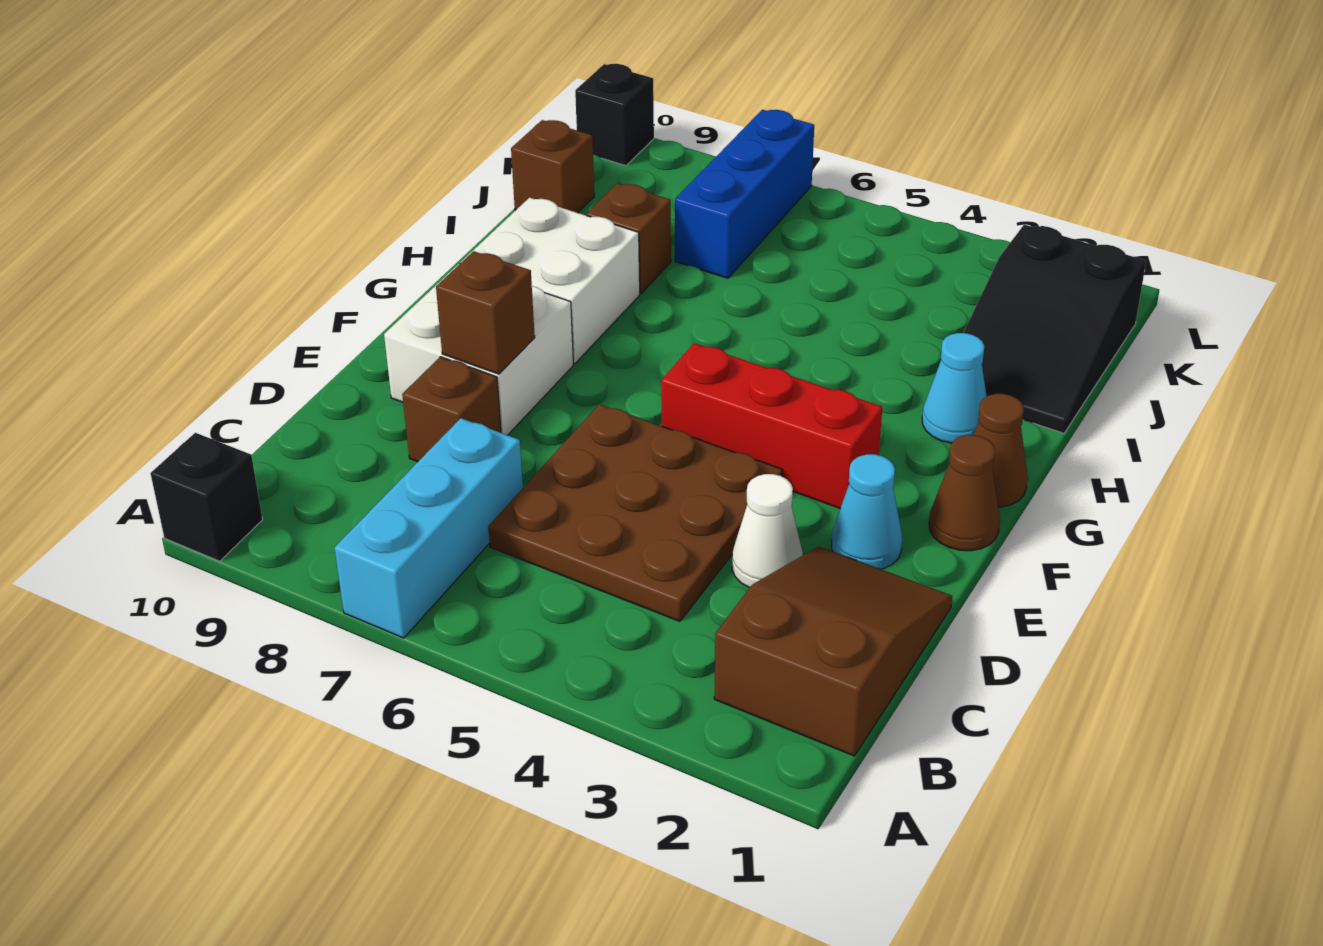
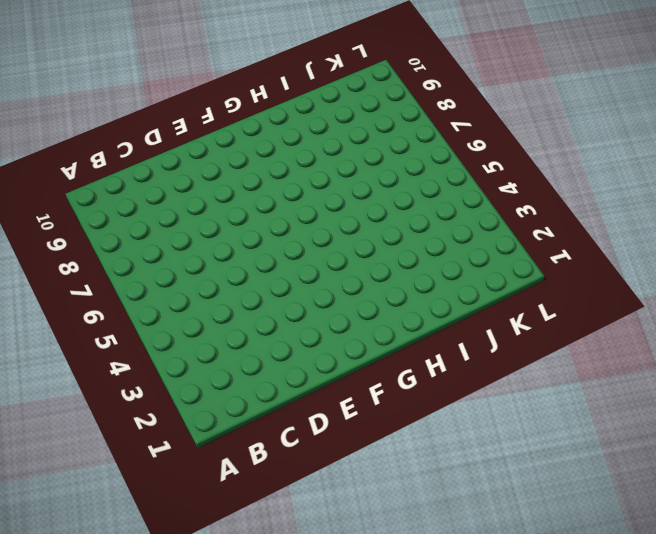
none -> cyan brick A7:C7 level 1
none -> black brick A10 level 1
none -> brown slope B1:D2 level 1 top B

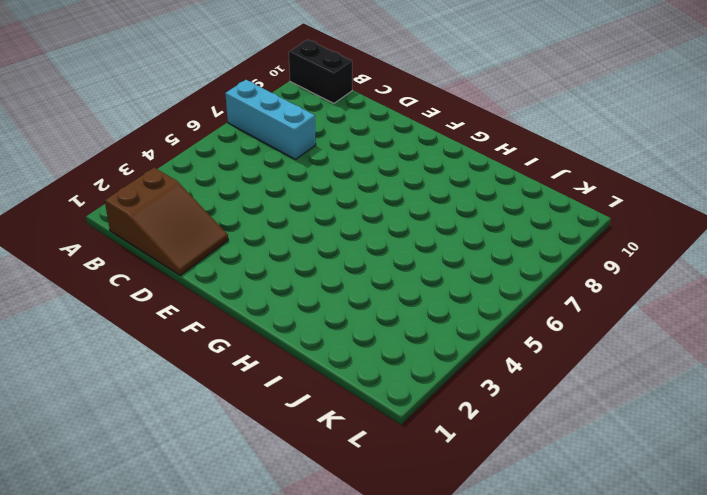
black brick A10:B10 level 1 -> black brick A10 level 1
none -> brown plate C4:E6 level 1
none -> white cone D3 level 1
none -> brown brick D8 level 1

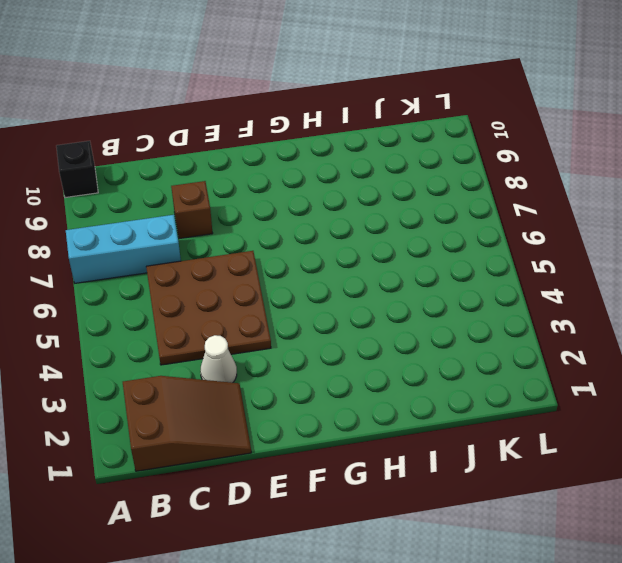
none -> cyan cone E2 level 1
none -> white brick E8:F9 level 1
none -> brown cone F1 level 1

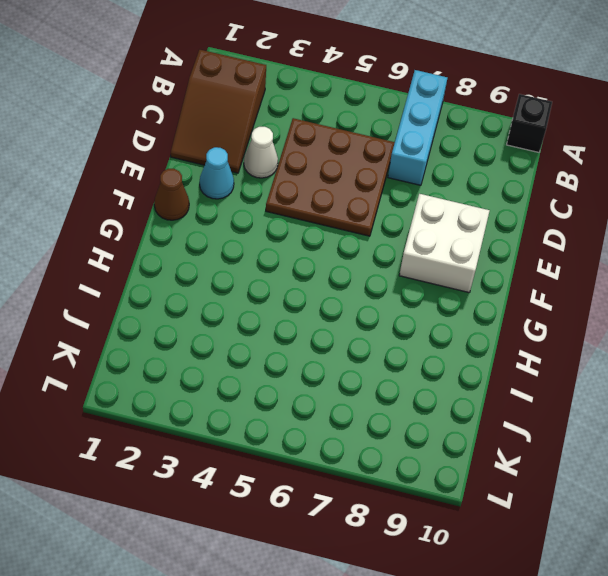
none -> brown brick D8 level 1
none -> red brick F3:F5 level 1
none -> brown cone G1 level 1

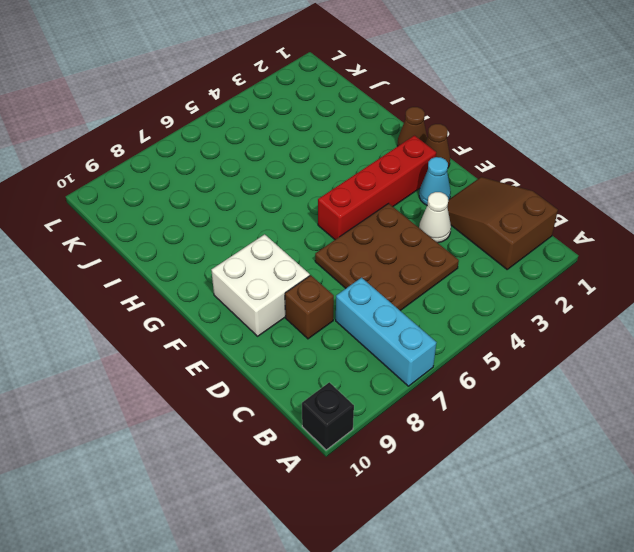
red brick F2:F5 level 1 -> red brick F3:F5 level 1
none -> white brick G8:H9 level 1
none -> cyan cone H2 level 1
none -> black slope I1:K2 level 1 top K

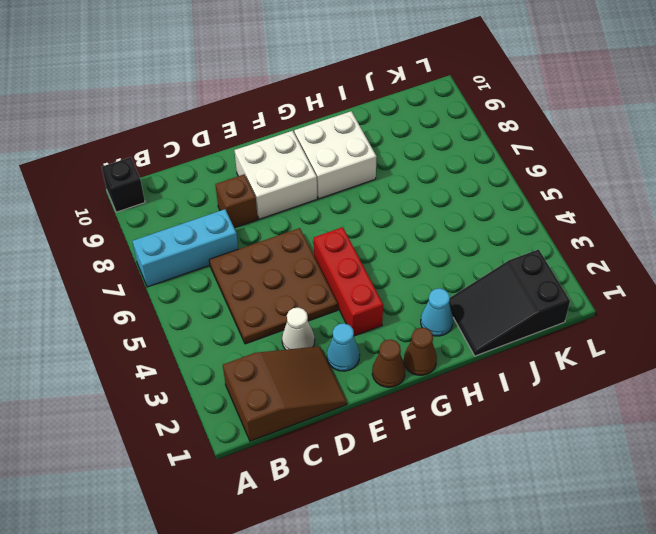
none -> brown brick I8 level 1
none -> blue brick J7:L7 level 1
none -> brown brick J10 level 1

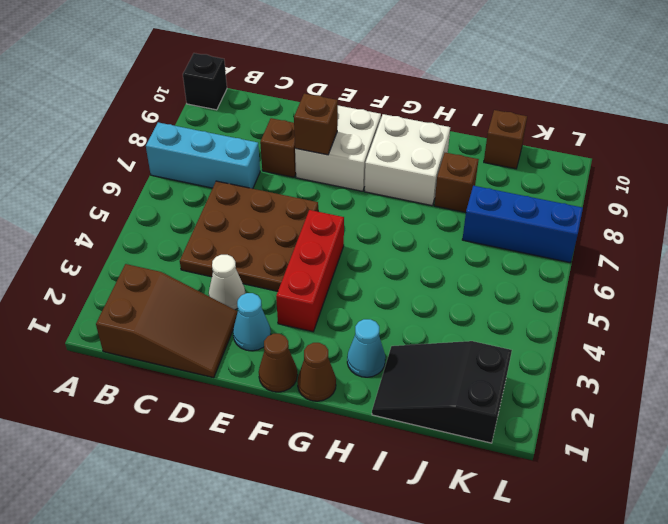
none -> black brick L10 level 1

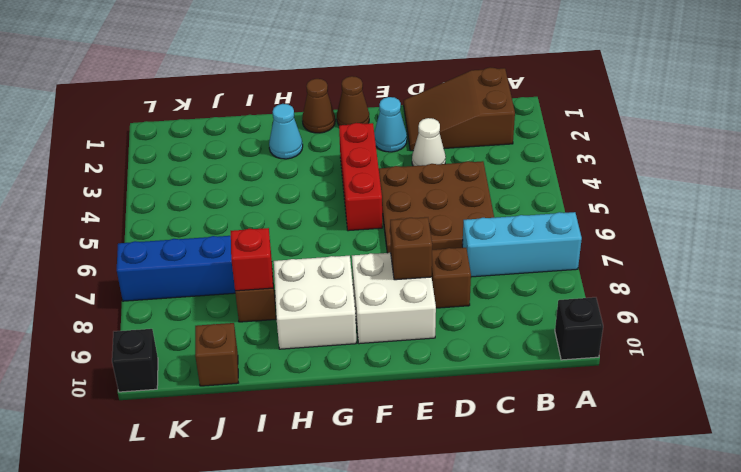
red brick I8 level 2 -> none
none -> black slope I1:K2 level 1 top K

